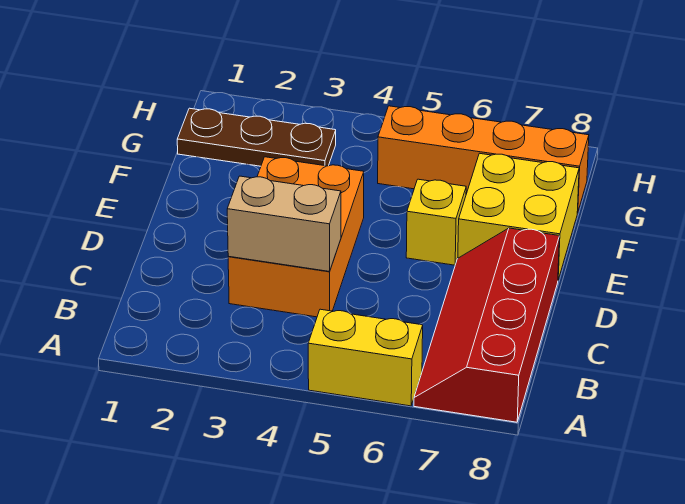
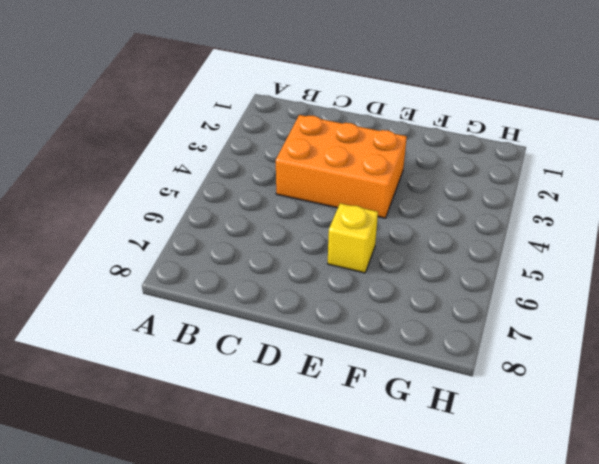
none -> yellow brick A5:A6 level 1
none -> red slope A7:D8 level 1 top 8

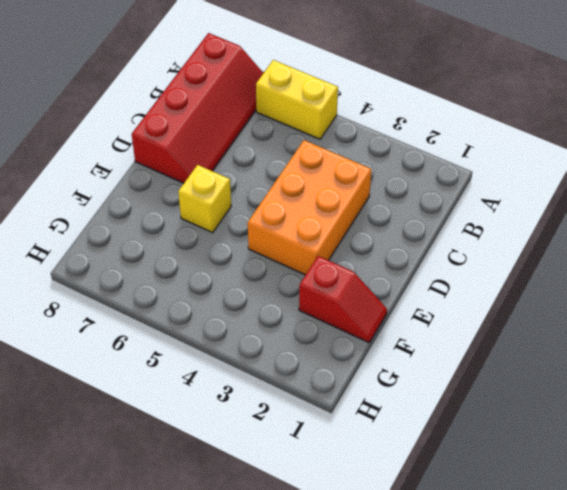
red slope F1:F2 level 1 top 2 -> none
none -> yellow brick E7:F8 level 1
none -> brown plate G1:G3 level 1

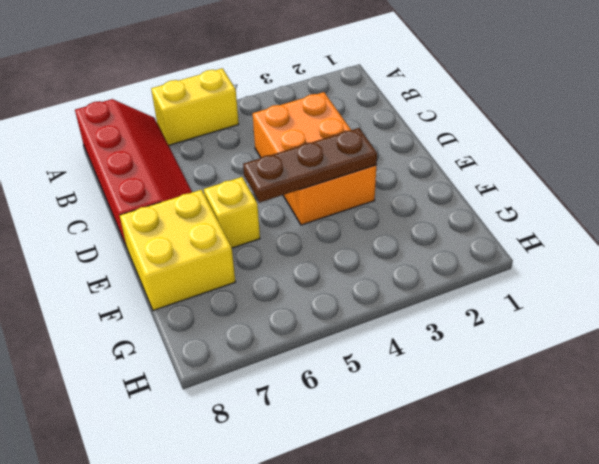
brown plate E3:E5 level 2 -> brown plate G1:G3 level 1
none -> orange brick G5:G8 level 1
none -> tan brick C3:C4 level 2

